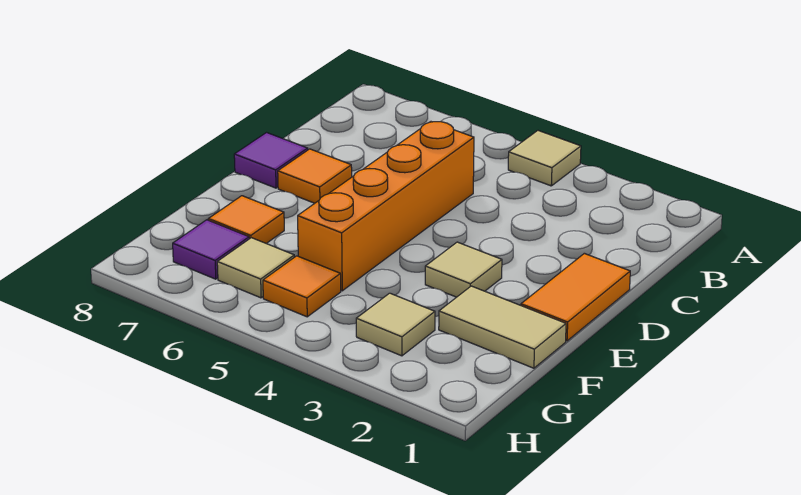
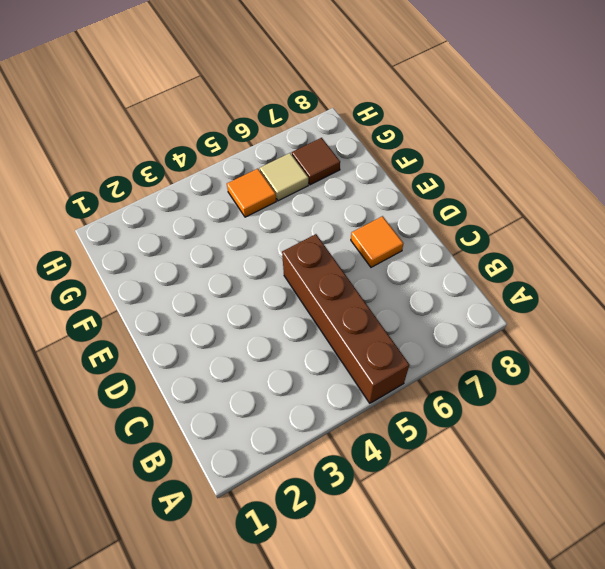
brown brick A5:D5 level 1 -> orange brick C5:F5 level 1
brown tile G7 level 1 -> purple tile G7 level 1
none -> tan tile A4 level 1
none -> orange tile D1:E1 level 1
none -> purple tile D8 level 1

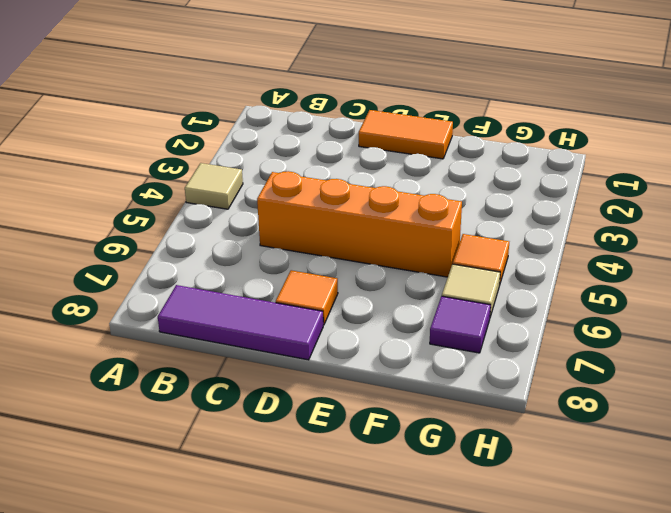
purple tile B8:D8 level 1 -> purple tile D8 level 1
none -> tan tile E3 level 1
none -> tan tile F1:F2 level 1
none -> orange tile F7 level 1

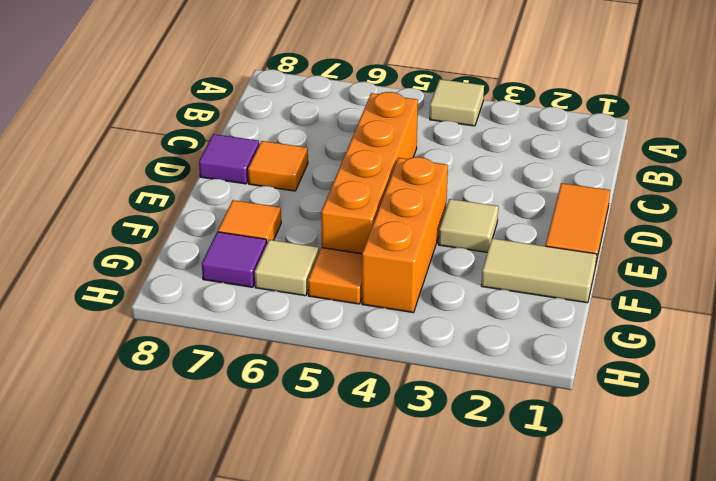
orange brick E4:G4 level 1 -> none
none -> tan tile G3 level 1

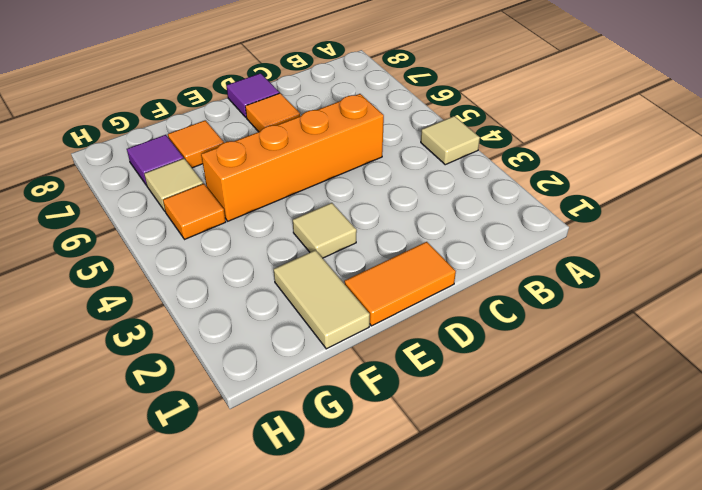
none -> tan tile G3 level 1

